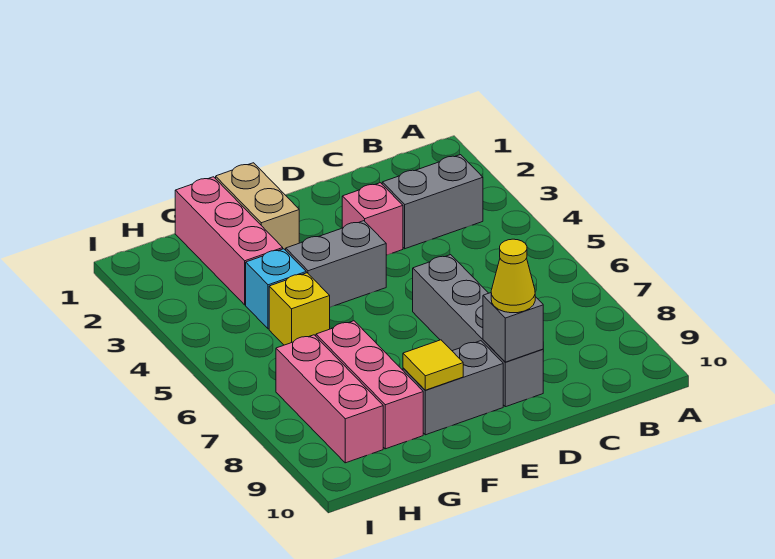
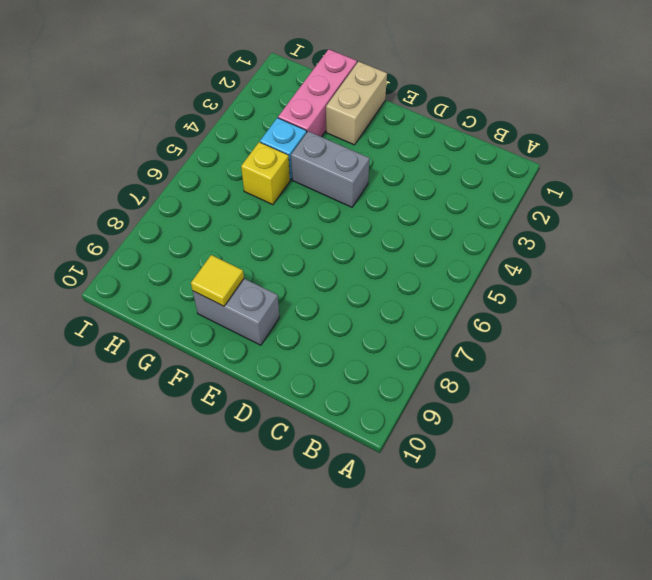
none -> grey brick B3:C3 level 1
none -> pink brick D3 level 1
none -> grey brick D6:D9 level 1

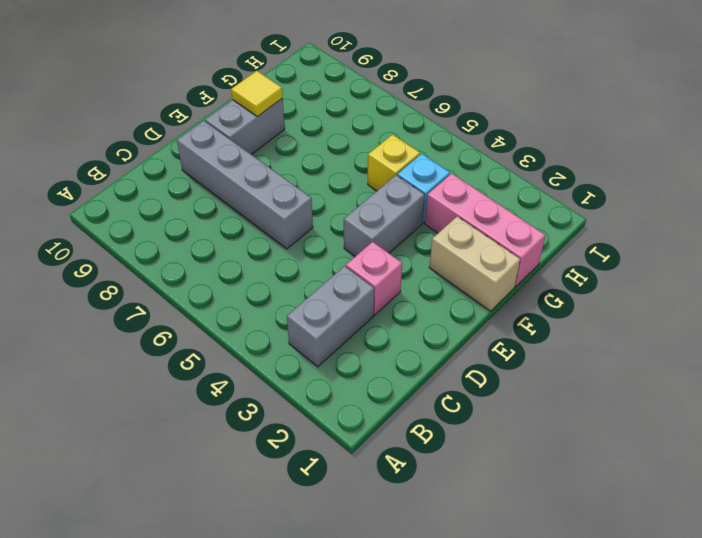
none -> pink brick G7:G9 level 1
none -> pink brick H7:H9 level 1
none -> grey brick D9 level 2

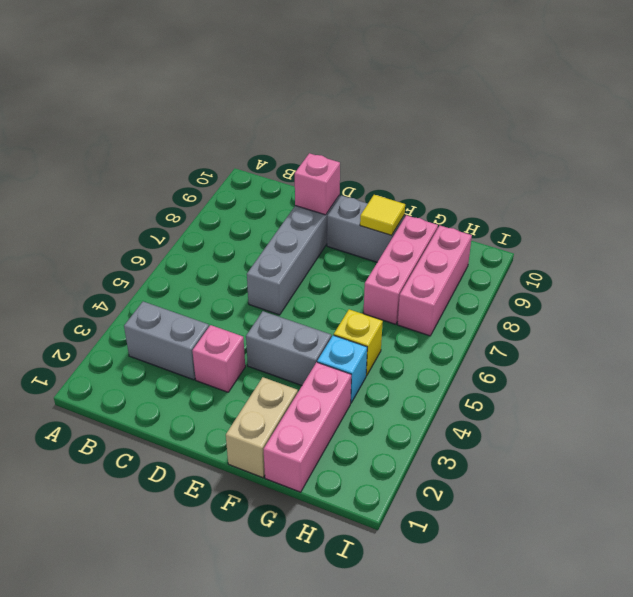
pink brick D9 level 2 -> grey brick D9 level 2
none -> yellow cone D9 level 3

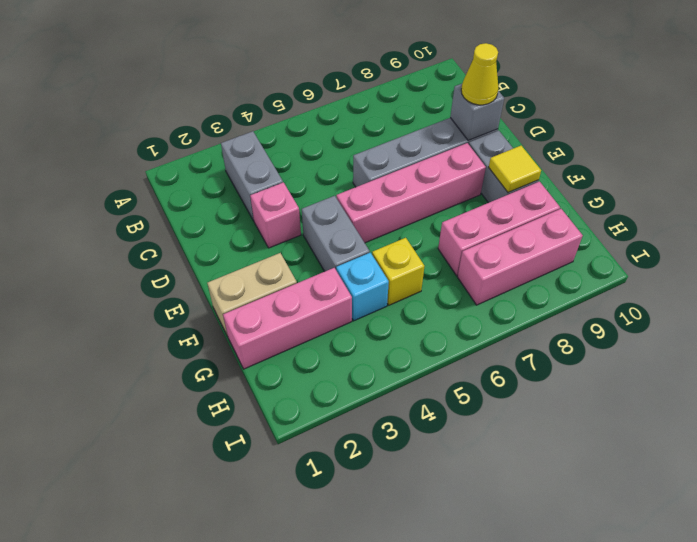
pink brick E5:E8 level 1 -> none

